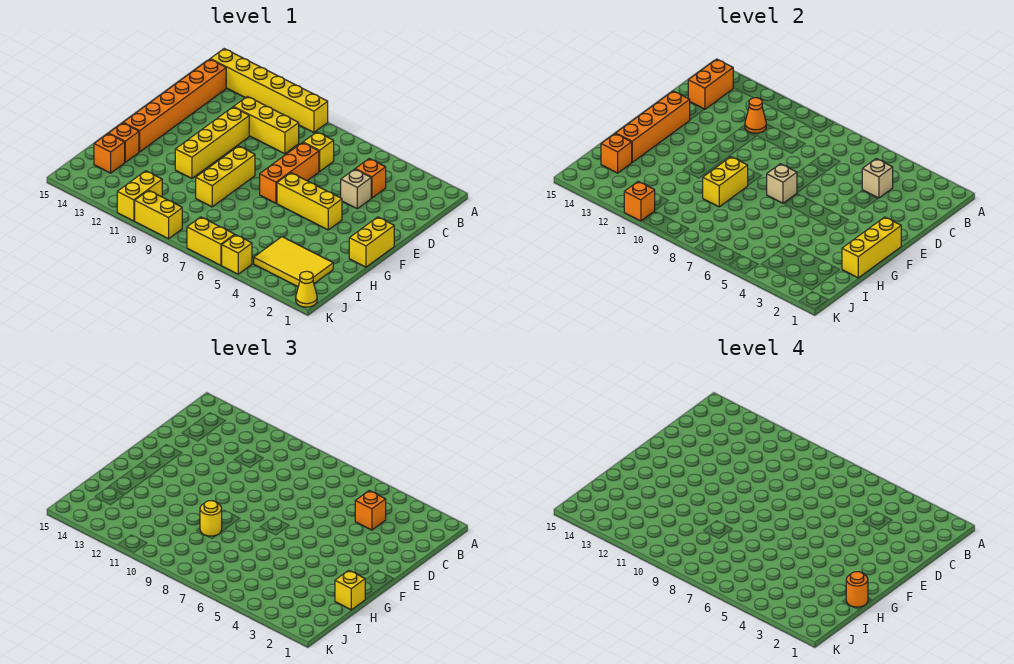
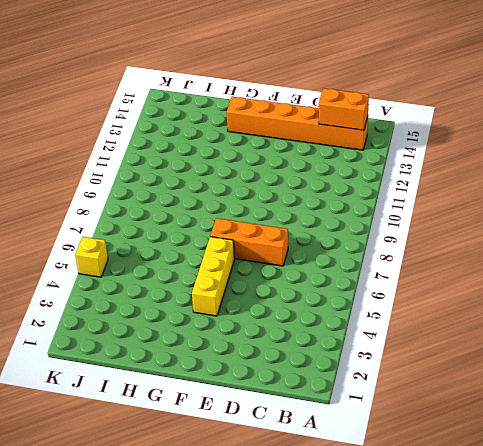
none -> yellow brick A9:A14 level 1
none -> orange brick C4 level 1
none -> yellow brick C7 level 1
none -> yellow brick C9:C11 level 1

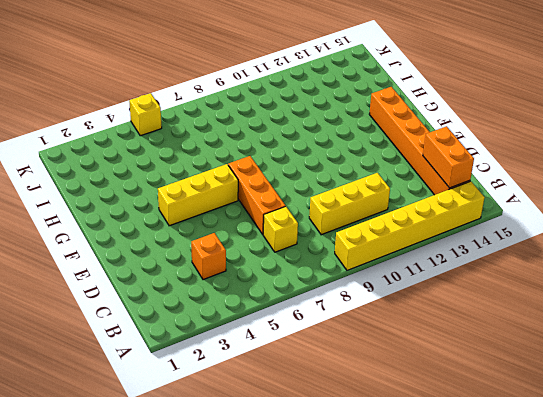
none -> tan brick D4 level 1
none -> yellow brick D11:G11 level 1
none -> yellow brick F1:G1 level 1
none -> yellow brick F9:H9 level 1

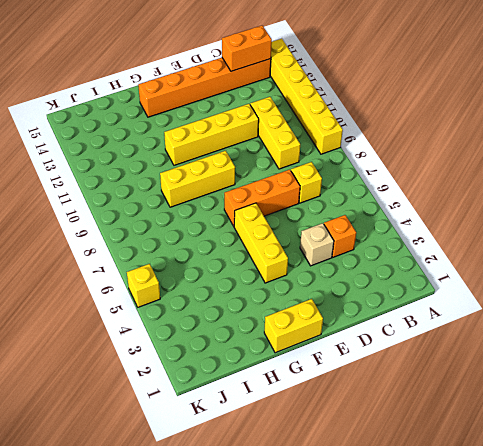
none -> orange brick H14 level 1
none -> yellow tile I2:J4 level 1
none -> orange brick I14 level 1
none -> yellow brick J11:K11 level 1

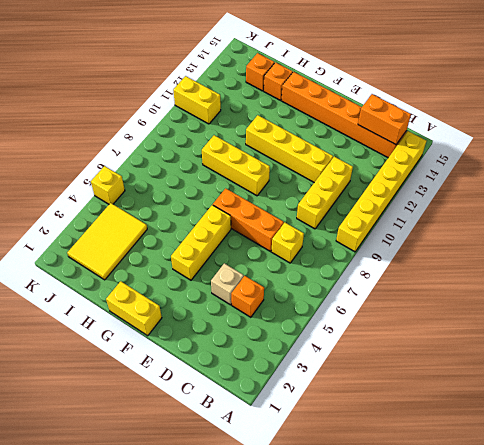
none -> yellow cone K1 level 1
none -> yellow brick K6:K7 level 1
none -> yellow brick K9:K10 level 1
none -> tan brick C4 level 2

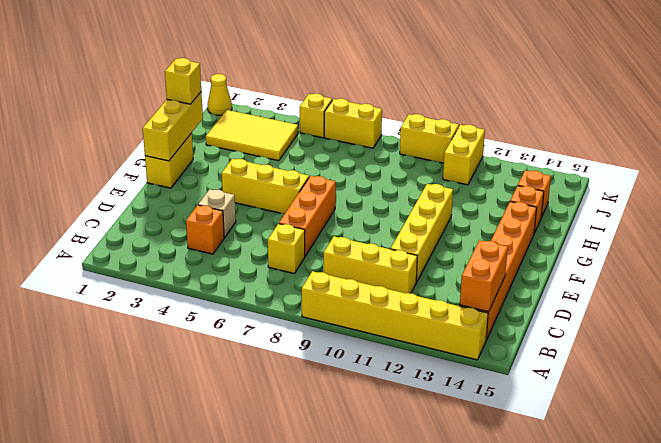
none -> yellow brick F9:H9 level 1
none -> tan brick C4 level 2
none -> orange cone C11 level 2
none -> orange brick E14:H14 level 2

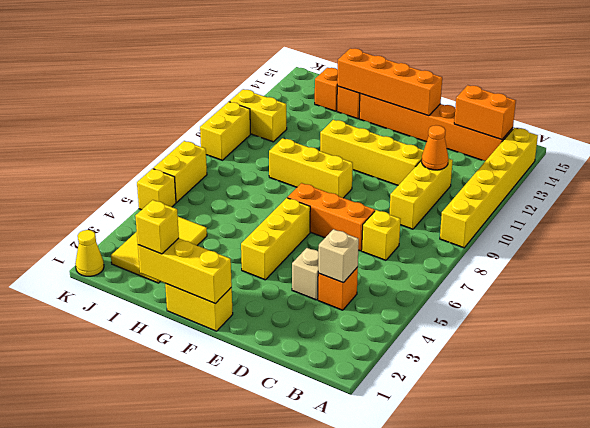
none -> tan brick F7 level 2
none -> yellow brick G9:H9 level 2
none -> orange brick I14 level 2
none -> orange brick K11 level 2

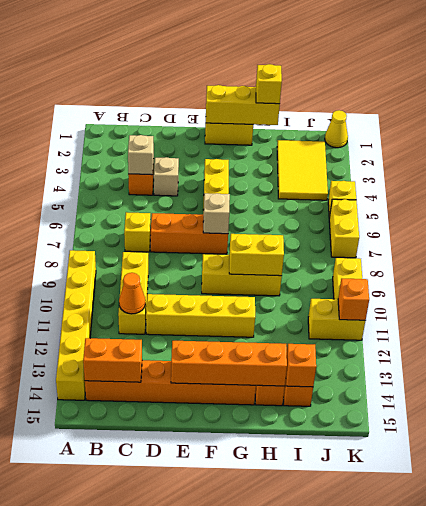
none -> orange brick C4 level 3
none -> yellow round brick H9 level 3
none -> orange round brick H1 level 4

